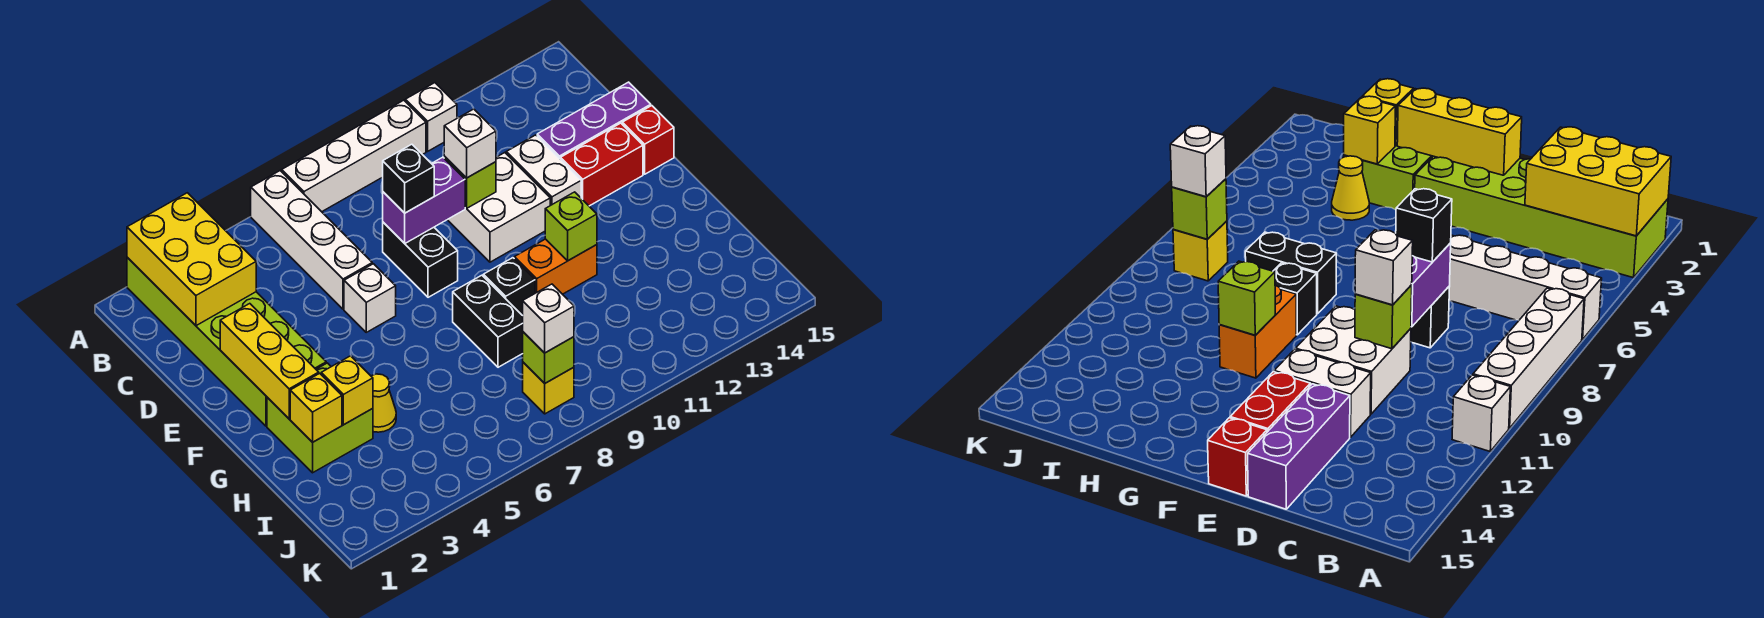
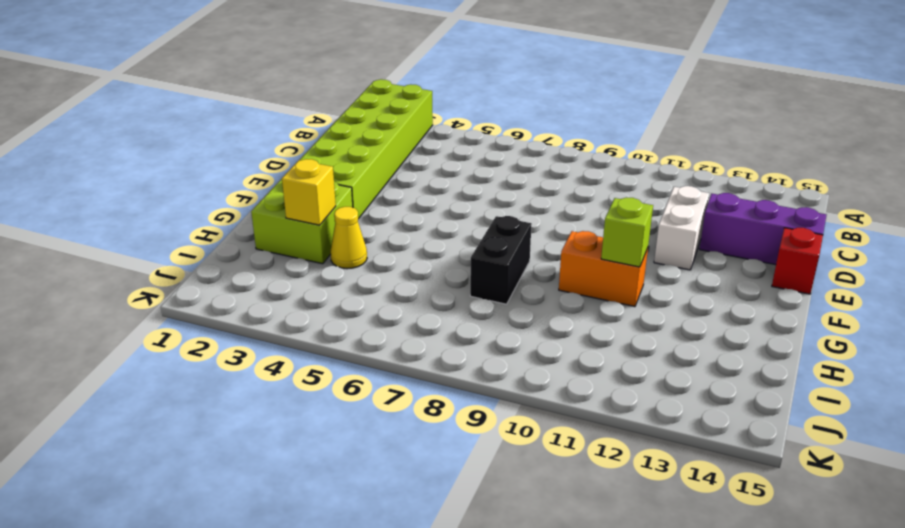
none -> white brick A6:D6 level 1
none -> white brick A7:A10 level 1
none -> white brick A11 level 1

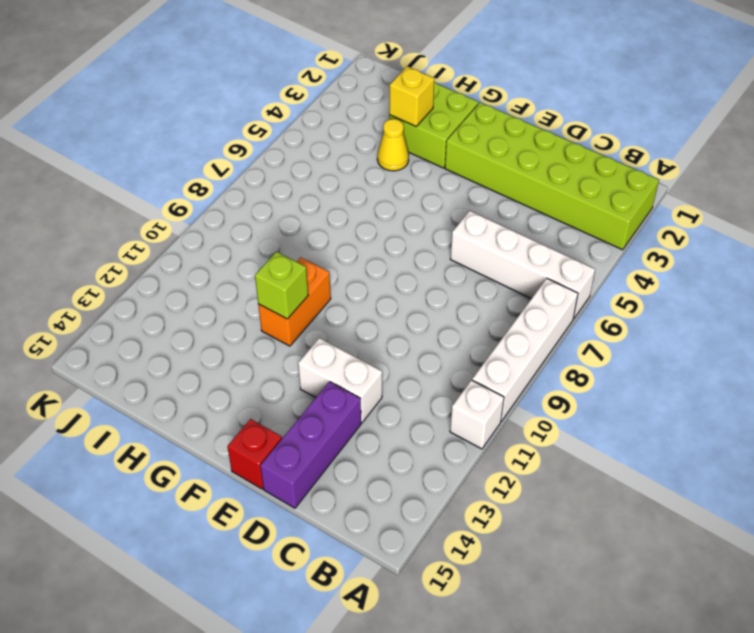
none -> black brick D8:E8 level 1
none -> white brick D10:E11 level 1
none -> white brick E6 level 1

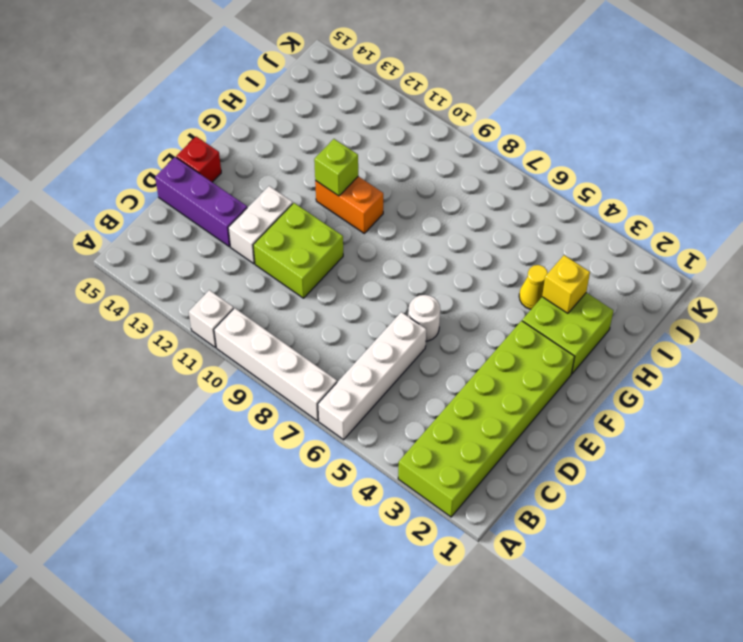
lime brick D10:E11 level 1 -> white brick D10:E11 level 1
white round brick E6 level 1 -> white brick E6 level 1
none -> black brick D8:E8 level 1
none -> red brick E13:E14 level 1
none -> black brick G8:H8 level 1

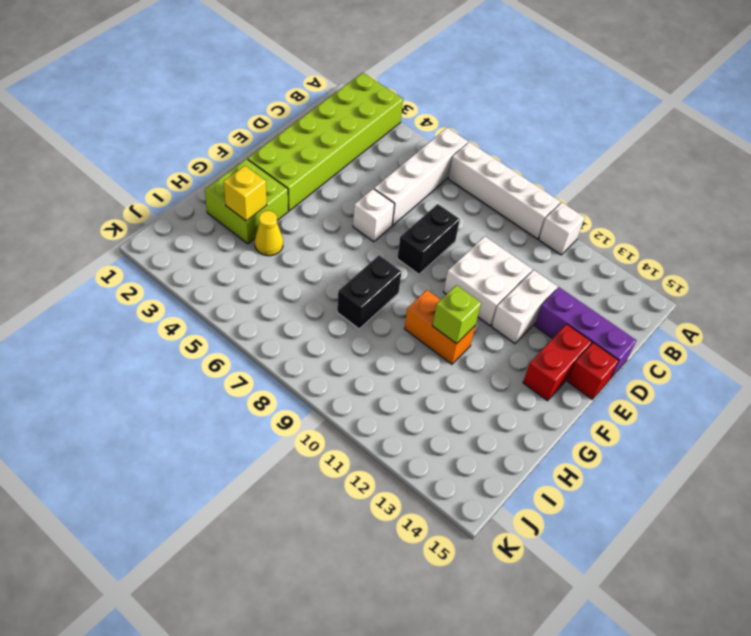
red brick E14:F14 level 1 -> red brick E13:E14 level 1
none -> black brick G9 level 1
none -> yellow brick J8 level 1
none -> yellow brick A2:C3 level 2

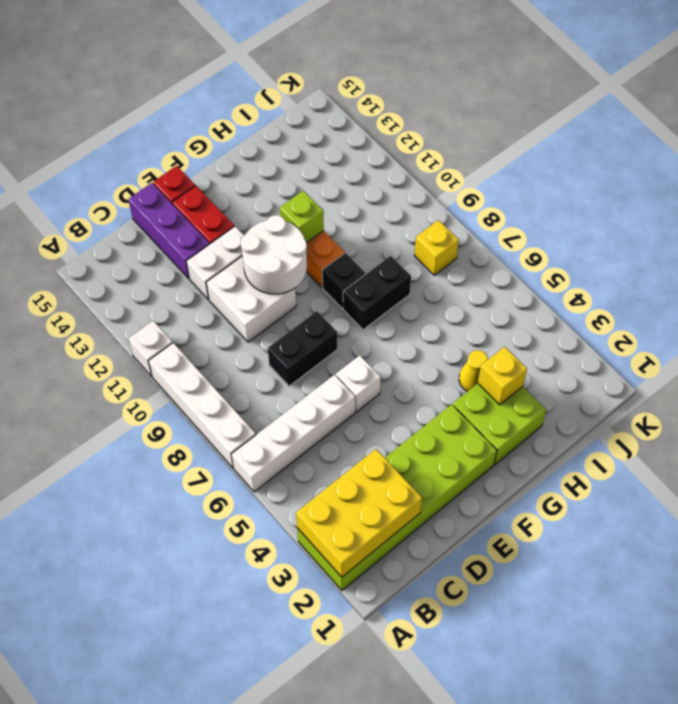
white round brick E10:F11 level 2 -> none
none -> purple brick D8:D9 level 2
none -> lime brick D10 level 2
none -> yellow brick E2:G2 level 2

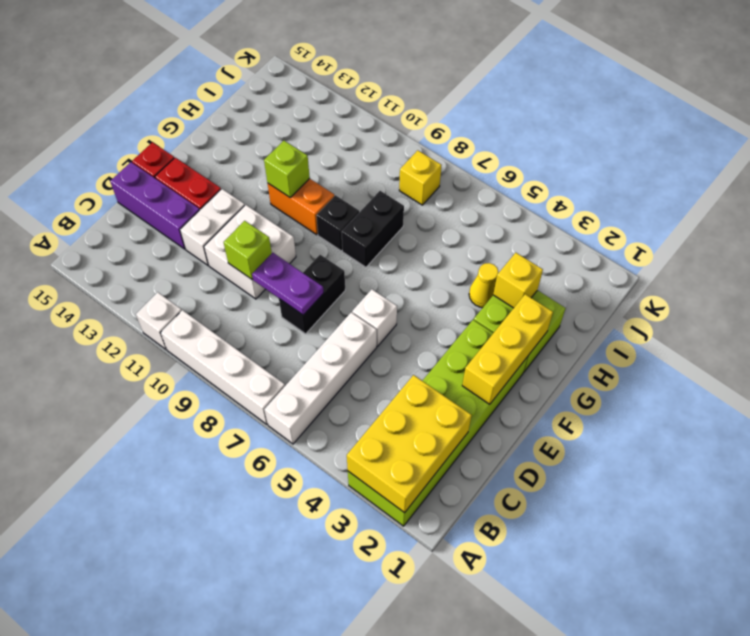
purple plate D8:D9 level 2 -> purple brick D8:D9 level 2
none -> yellow brick H2 level 2
none -> lime brick J8 level 2
none -> black brick D8 level 3

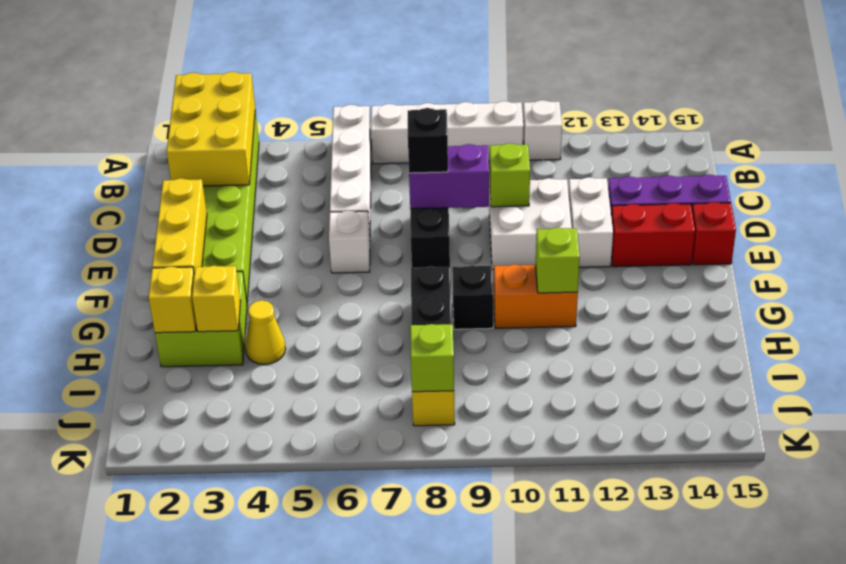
none -> white brick D10 level 3
none -> white brick J8 level 3

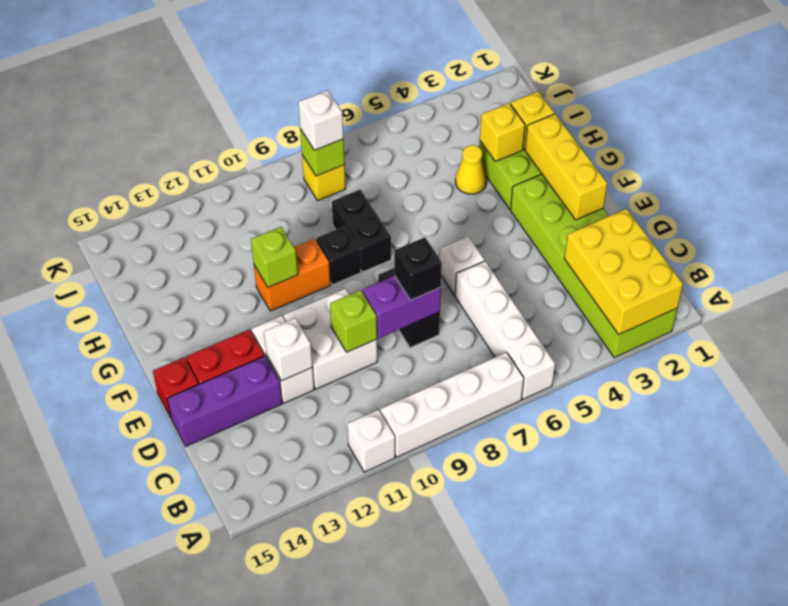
white brick D12 level 2 -> white brick D10 level 3

